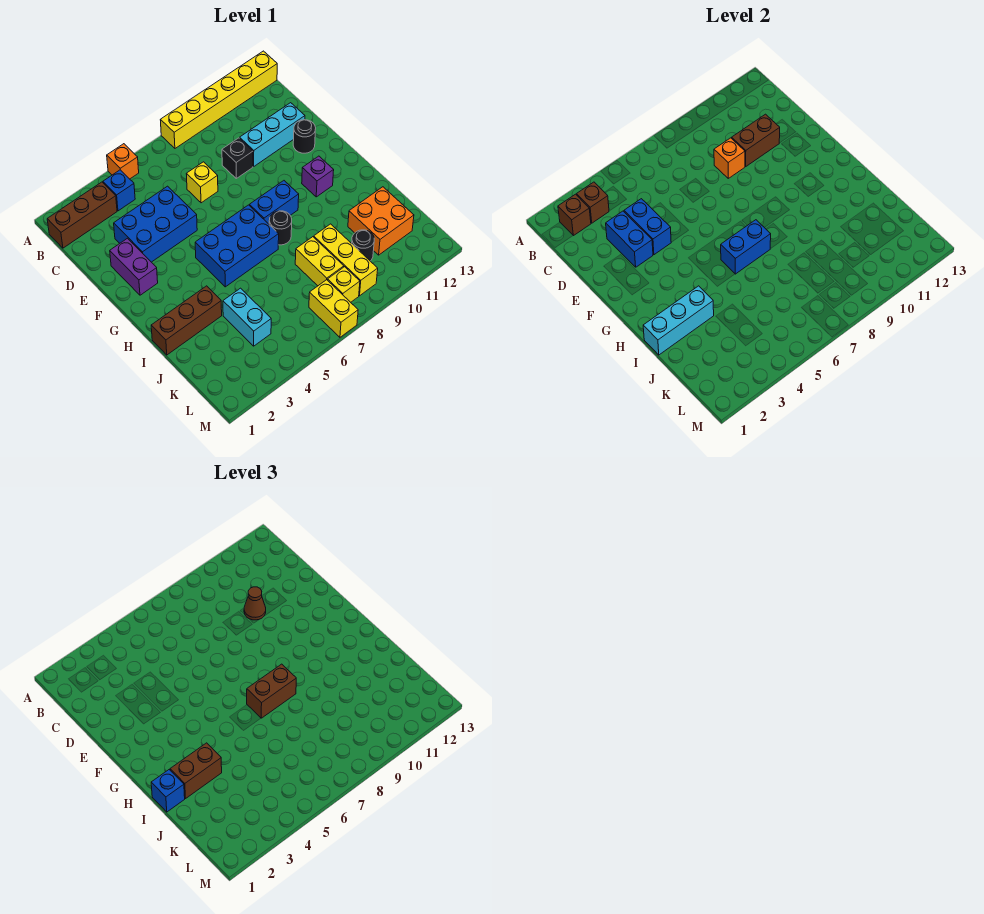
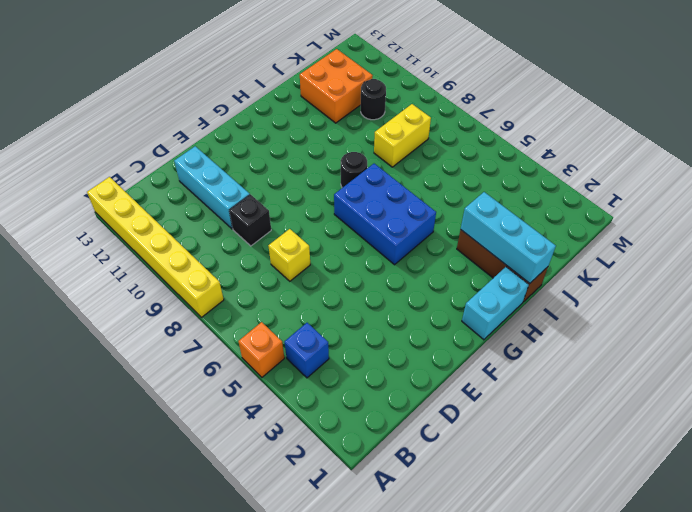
cyan brick G1:H1 level 1 -> cyan brick J4:K4 level 1
none -> brown brick B1:B3 level 1
none -> blue brick D3:E5 level 1
none -> purple brick E2:F2 level 1
none -> black round brick E12 level 1

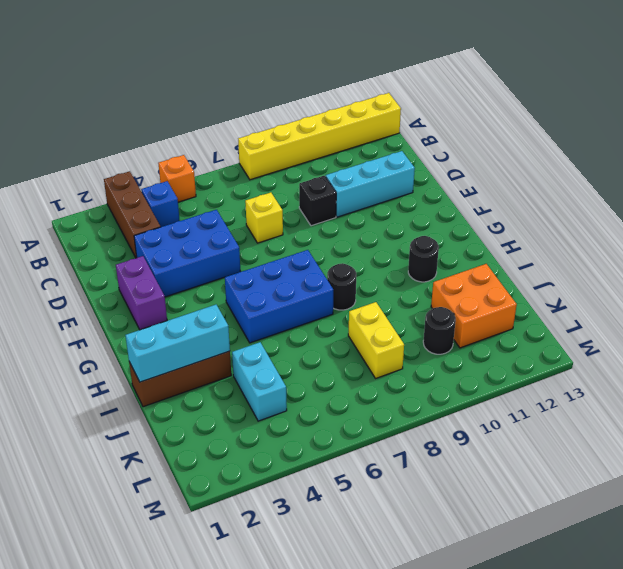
brown brick A3:C3 level 1 -> brown brick B1:B3 level 1
black round brick H11 level 1 -> black round brick E12 level 1
none -> blue brick G8:G9 level 1
none -> purple brick G11 level 1
none -> yellow brick J9:L9 level 1
none -> yellow brick L7:M7 level 1

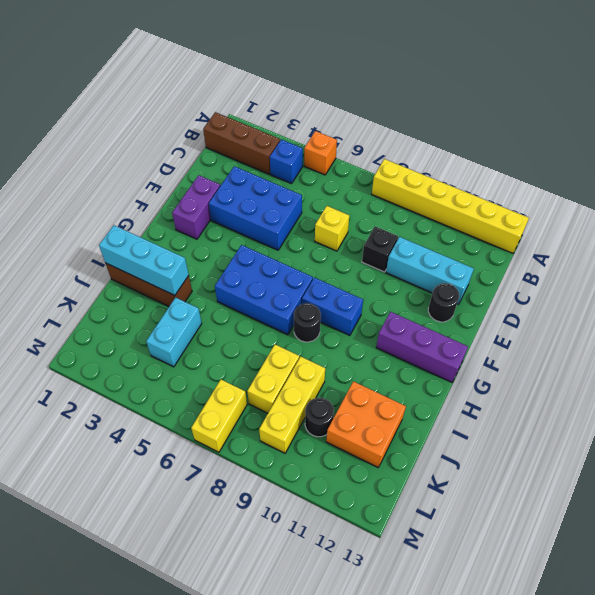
purple brick G11:G13 level 1 -> purple brick G11 level 1
none -> yellow brick L8 level 1
none -> brown brick B2 level 2
none -> brown brick B3 level 2
none -> blue brick D3:E3 level 2

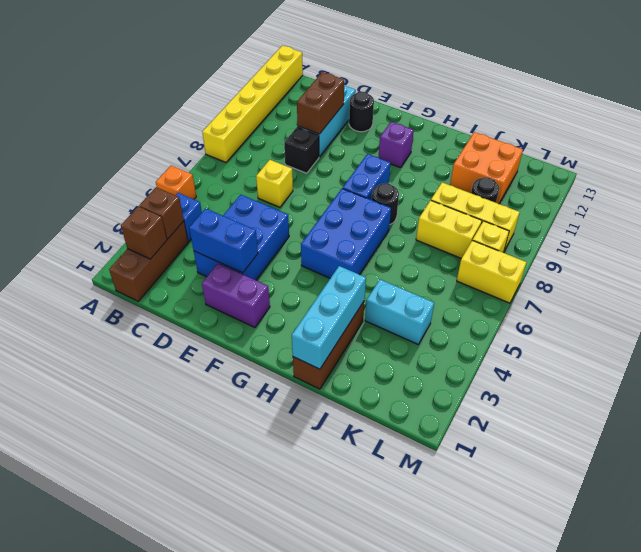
none -> blue brick D4:E4 level 2
none -> orange brick D9 level 2
none -> blue brick H6:H7 level 2
none -> brown cone D10 level 3

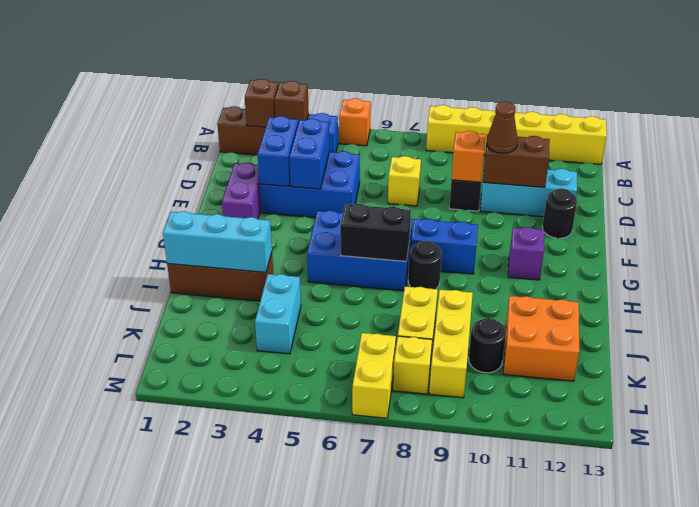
black brick H6:H7 level 2 -> blue brick H6:H7 level 2
none -> brown brick H7:H8 level 3
none -> blue brick I1 level 3
none -> brown brick I2:I3 level 3

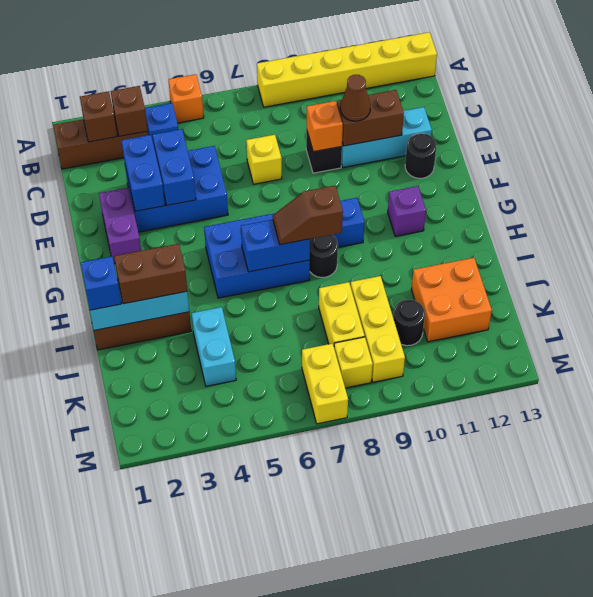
brown slope H7:H8 level 3 top 8 -> brown brick H7:H8 level 3

